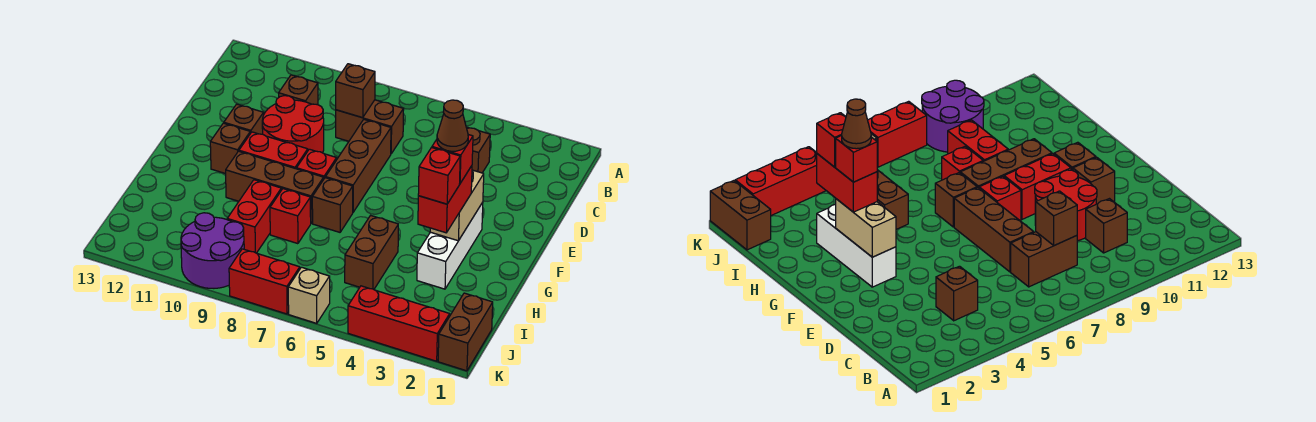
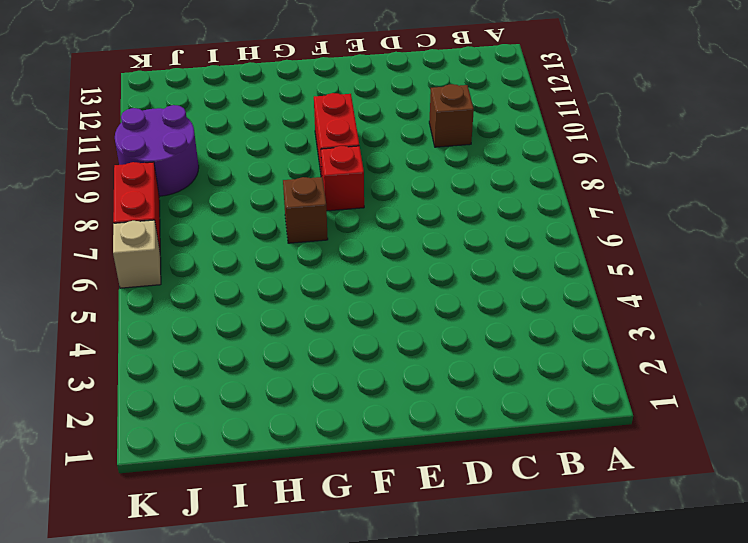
none -> brown brick C4 level 1
none -> brown brick C7:C8 level 1
none -> brown brick D7:F7 level 1

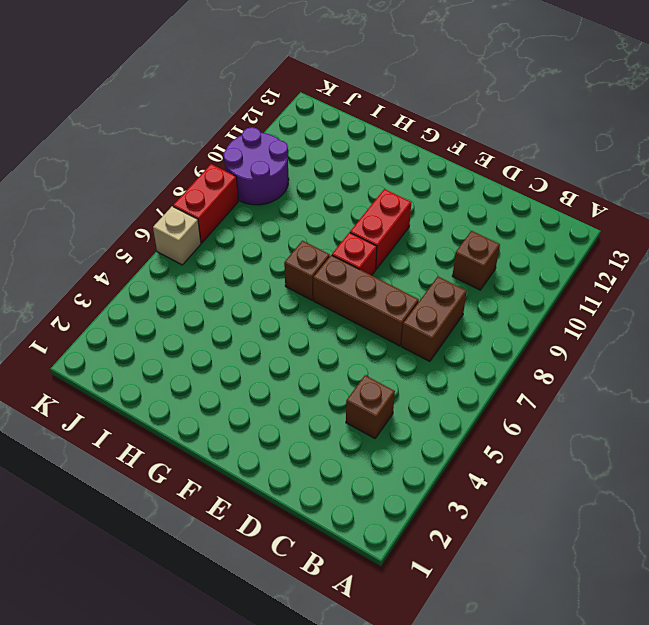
none -> red round brick D9:E10 level 1
none -> brown brick E11 level 1
none -> white brick F3:H3 level 1

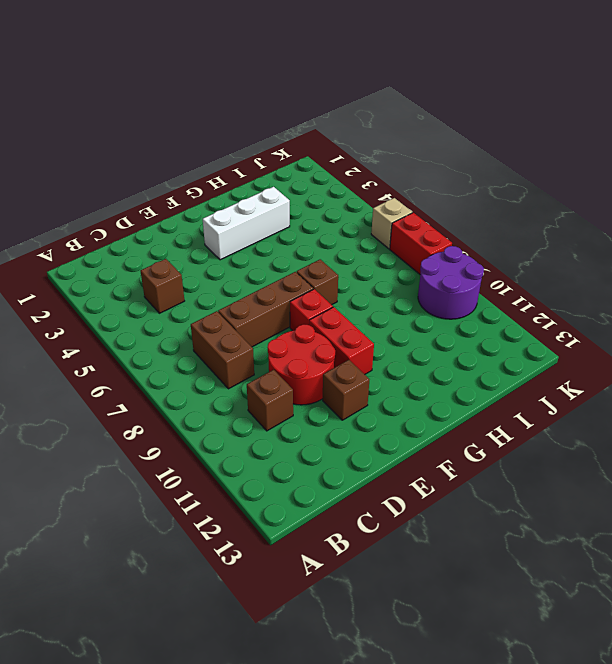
none -> brown brick F11 level 1
none -> brown brick G8:G10 level 1
none -> brown brick H5:I5 level 1

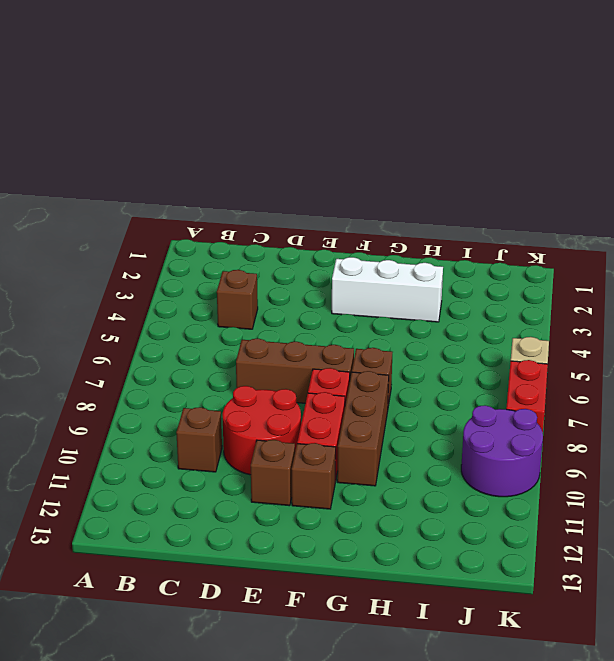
none -> brown brick C7:C8 level 1
none -> brown brick H5:I5 level 1
none -> red brick H8 level 1

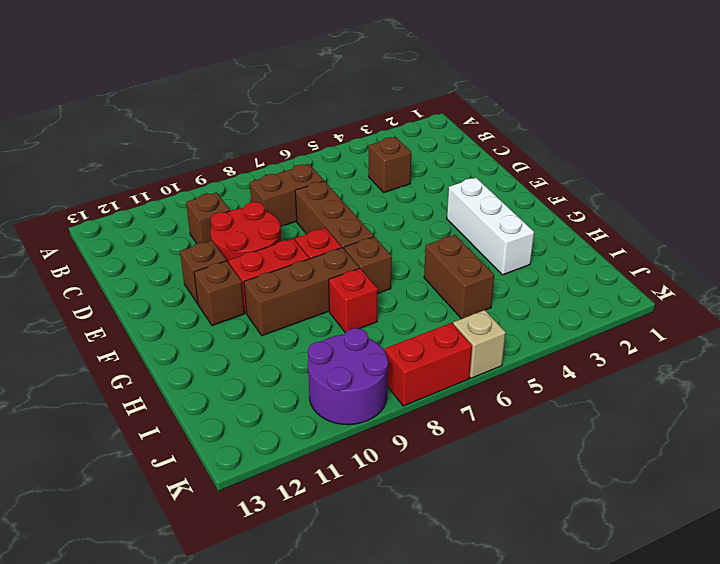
none -> red brick H9:I9 level 1
none -> brown brick J1:K1 level 1
none -> red brick K2:K4 level 1

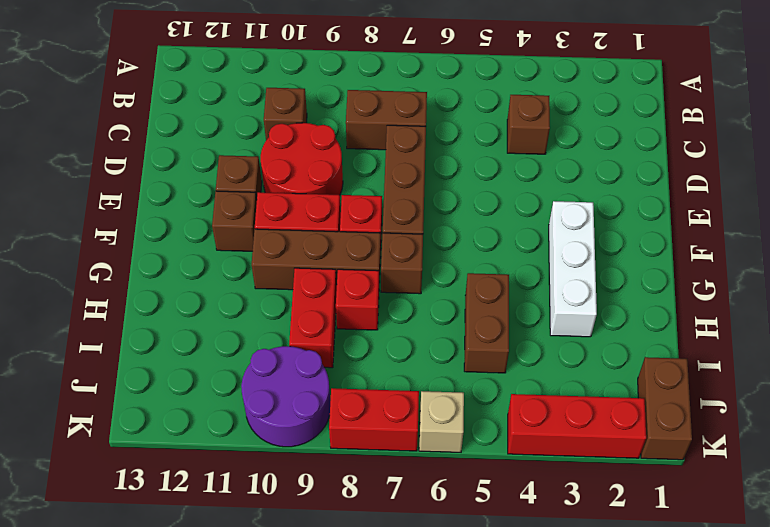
none -> brown brick C8 level 2
none -> tan brick F3:G3 level 2
none -> red brick G3:H3 level 3

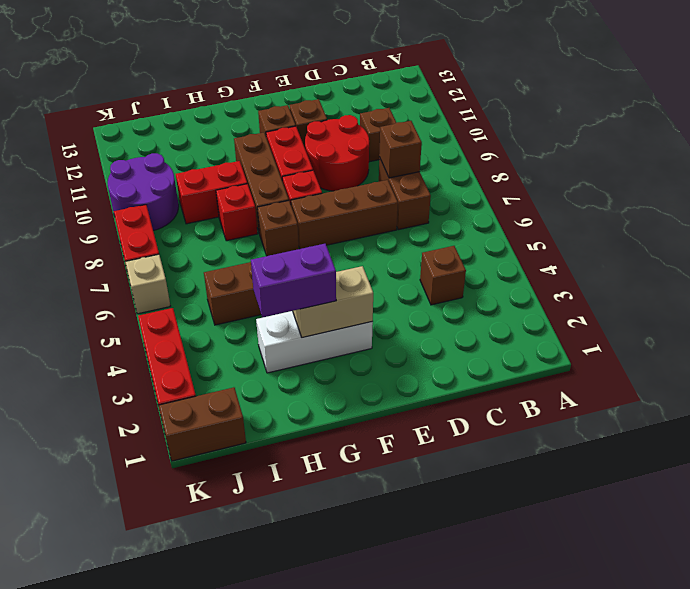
purple brick G3:H3 level 3 -> red brick G3:H3 level 3
none -> red brick G3 level 4
none -> red brick H3 level 4
none -> brown cone G3 level 5

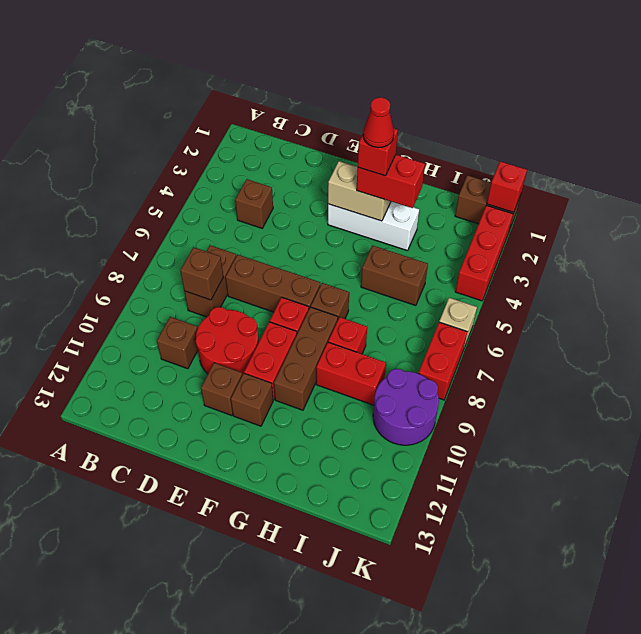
red cone G3 level 5 -> brown cone G3 level 5
red brick K1 level 2 -> red brick H3 level 4

